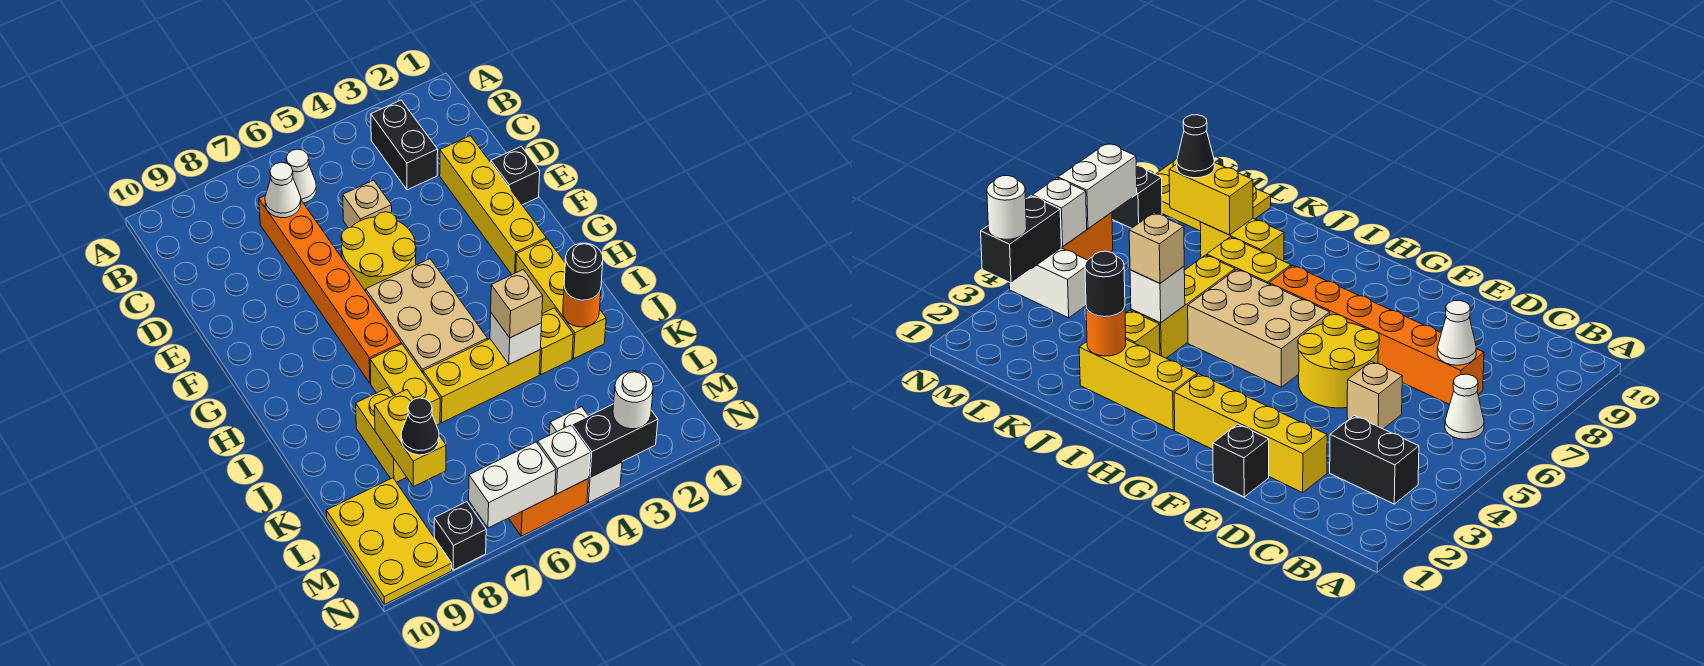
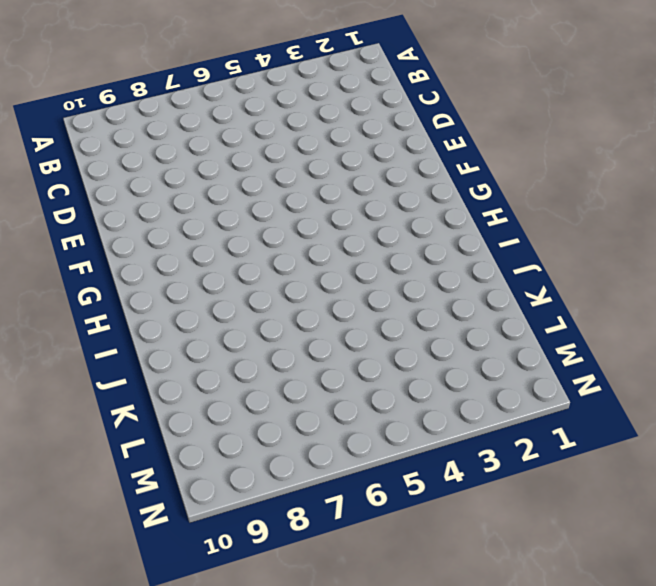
none -> black brick B3:C3 level 1
none -> white cone B6 level 1
none -> orange brick C7:H7 level 1

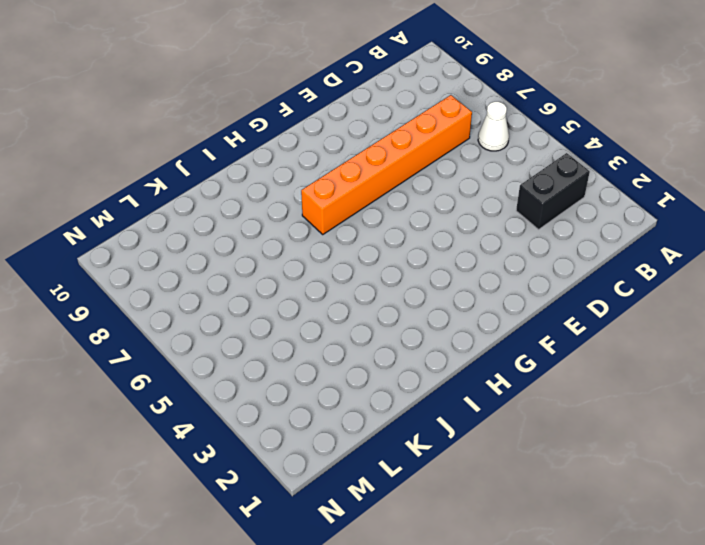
none -> yellow brick D2:G2 level 1
none -> tan brick D5 level 1
none -> black brick E1 level 1

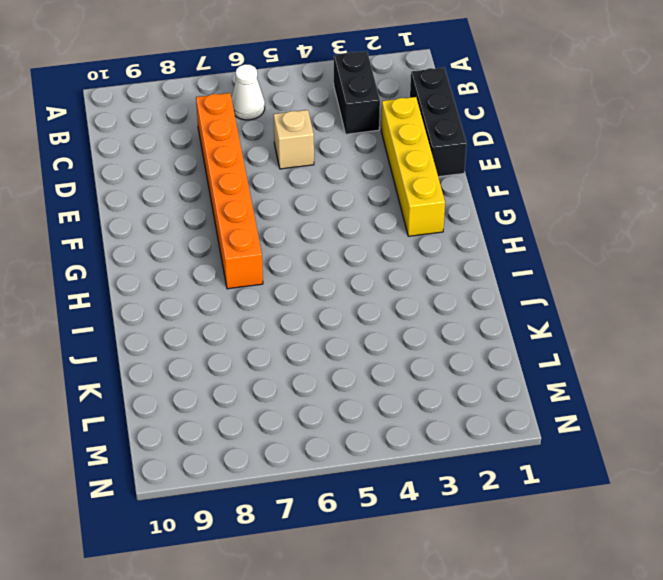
black brick C1:E1 level 1 -> black brick E1 level 1
none -> yellow round brick E5:F6 level 1
none -> tan brick G5:I6 level 1
none -> yellow brick H2:J2 level 1

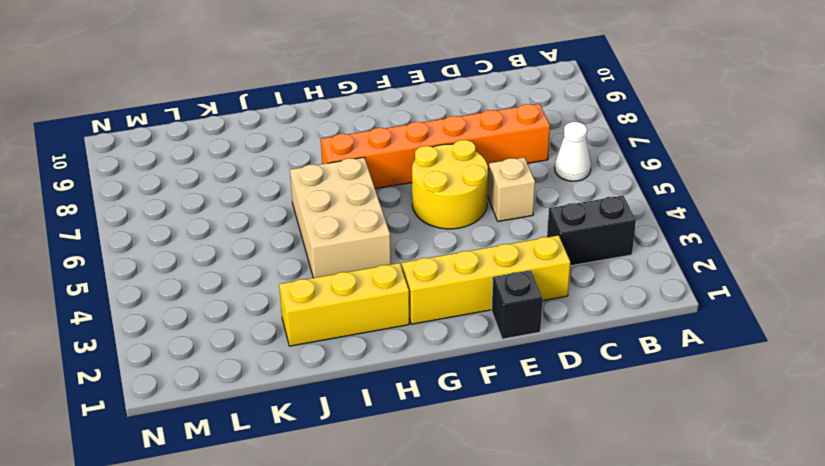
tan brick H4:I6 level 1 -> tan brick G5:I6 level 1
none -> yellow brick I7:J7 level 1
none -> yellow brick J3 level 1
none -> yellow brick J4:J6 level 1

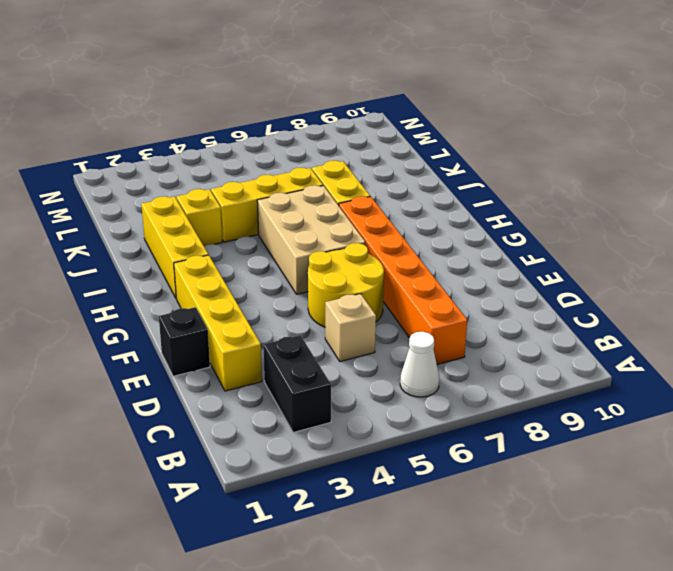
none -> yellow brick J8:K8 level 1
none -> yellow plate L9:N10 level 1
none -> white brick M4:N4 level 1

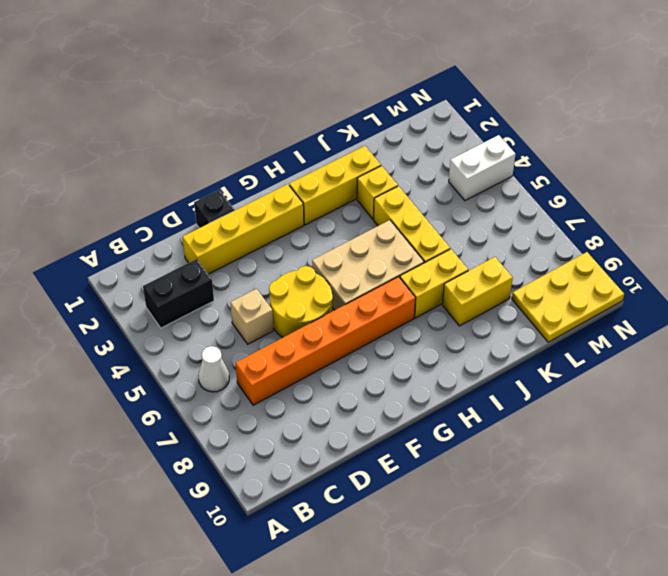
none -> orange brick N5:N6 level 1
none -> black brick N8 level 1
none -> white cone C7 level 2

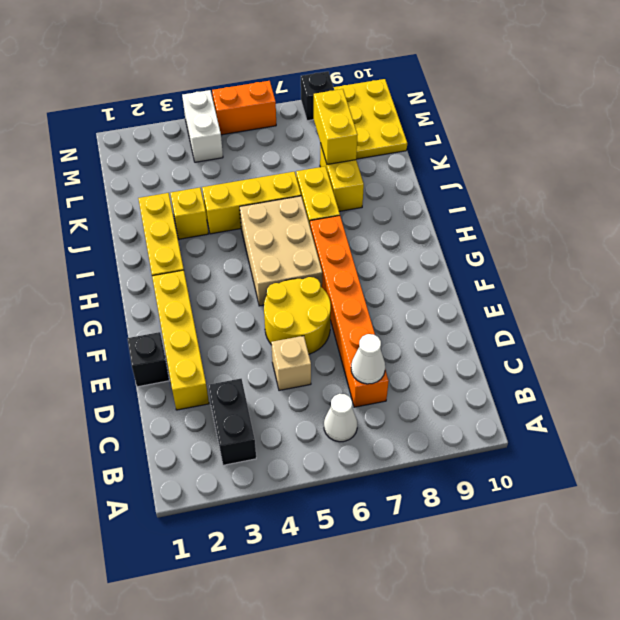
none -> orange round brick J2 level 2
none -> white brick J4 level 2
none -> black brick N3:N4 level 2

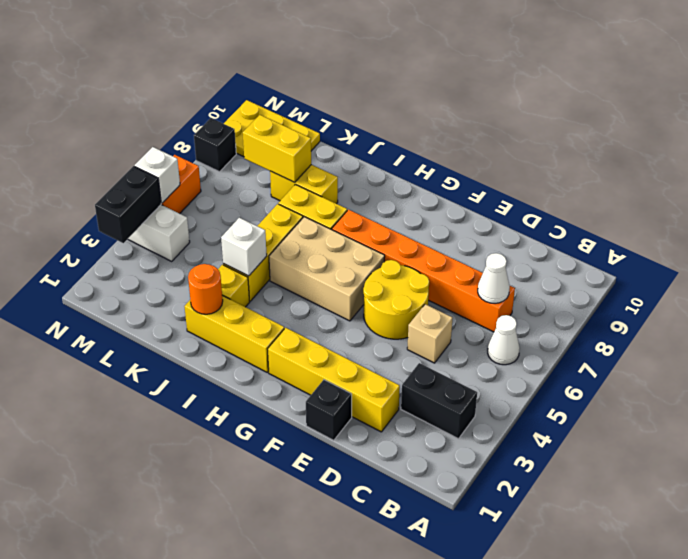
none -> white brick N6:N7 level 2
none -> black round brick J2 level 3
none -> tan brick J4 level 3

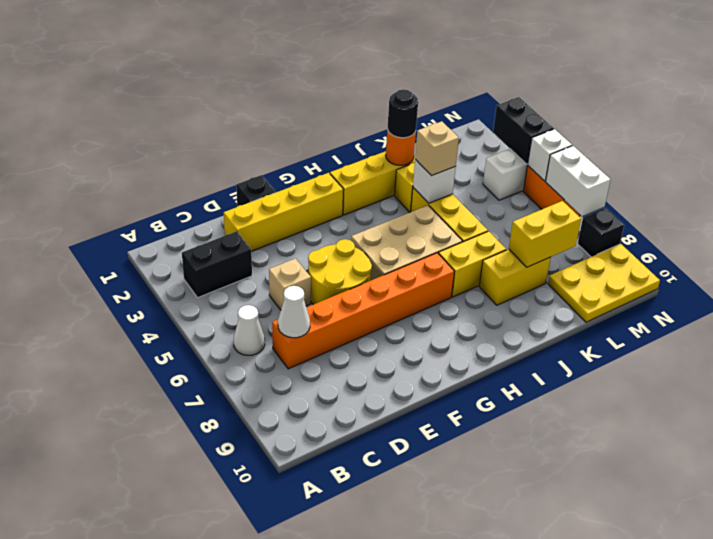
none -> black cone L8 level 3
none -> white round brick N3 level 3

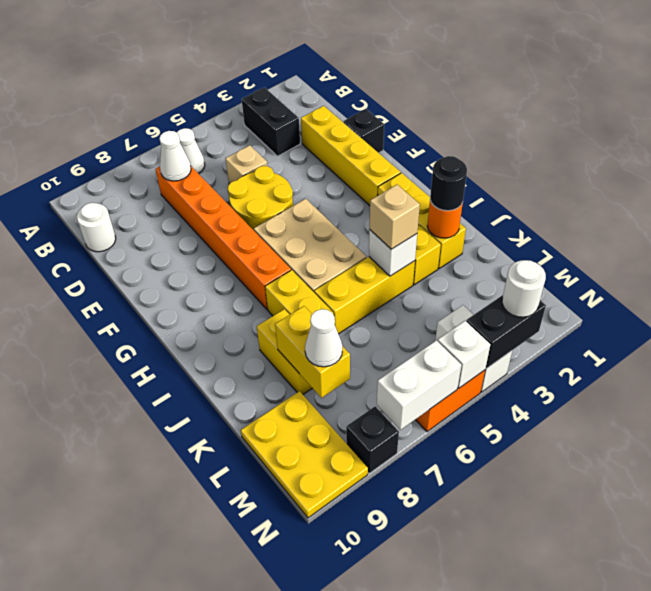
white round brick C10 level 1 -> none
white cone L8 level 3 -> black cone L8 level 3

